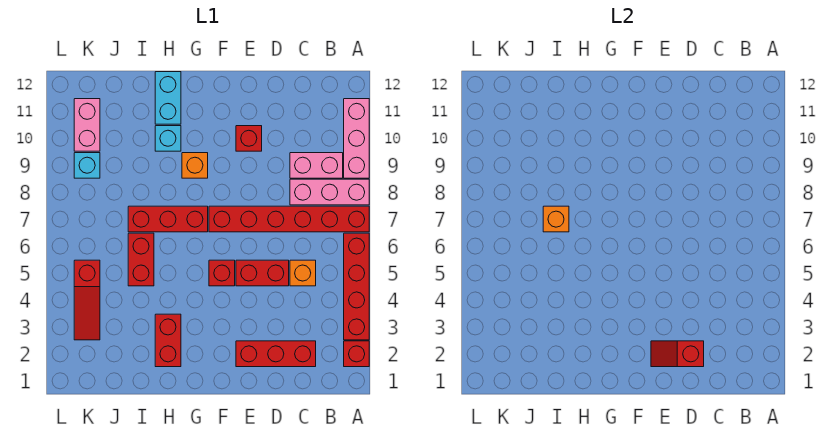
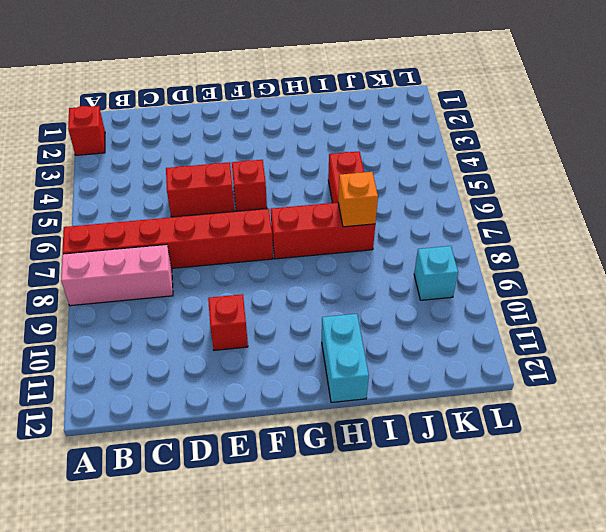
none -> red brick A3:A6 level 1
none -> pink brick A9:A11 level 1
none -> pink brick B9:C9 level 1

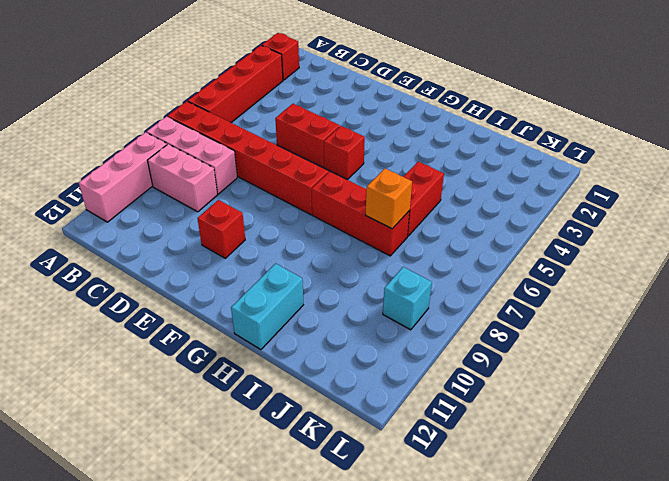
none -> red brick C2:E2 level 1
none -> orange brick C5 level 1
none -> orange brick G9 level 1

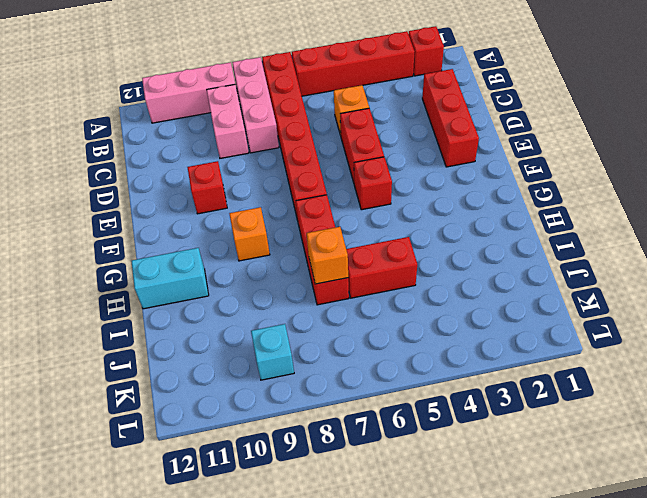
none -> red brick H2:H3 level 1
none -> cyan brick H10 level 1
none -> red slope K3:K5 level 1 top 5

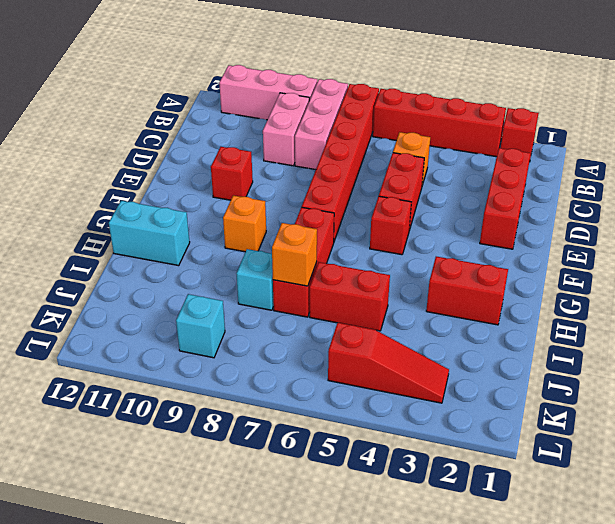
cyan brick I8 level 1 -> cyan brick H10 level 1
none -> pink brick K10:K11 level 1
none -> red slope D2:E2 level 2 top D

